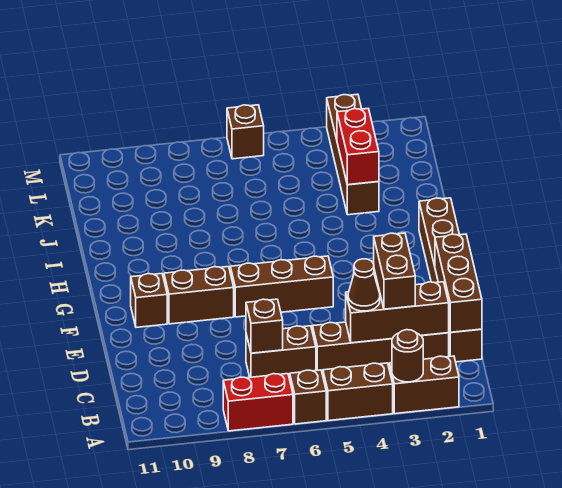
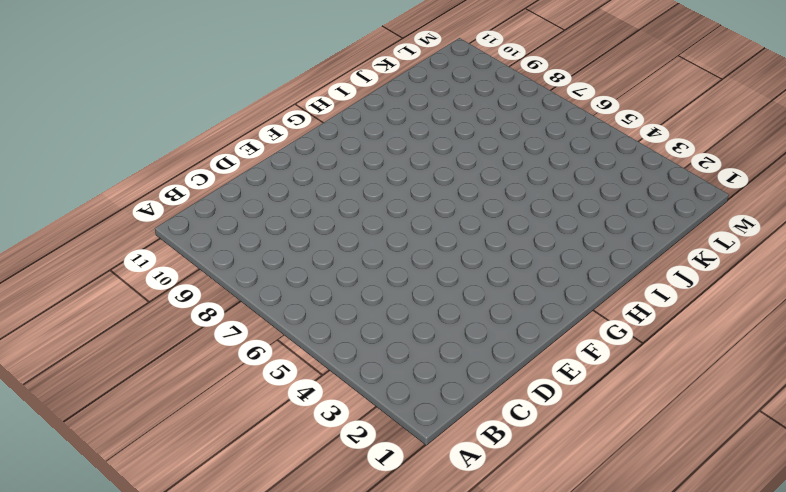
none -> brown brick A2:A3 level 1
none -> brown brick A4:A5 level 1
none -> brown brick A6 level 1

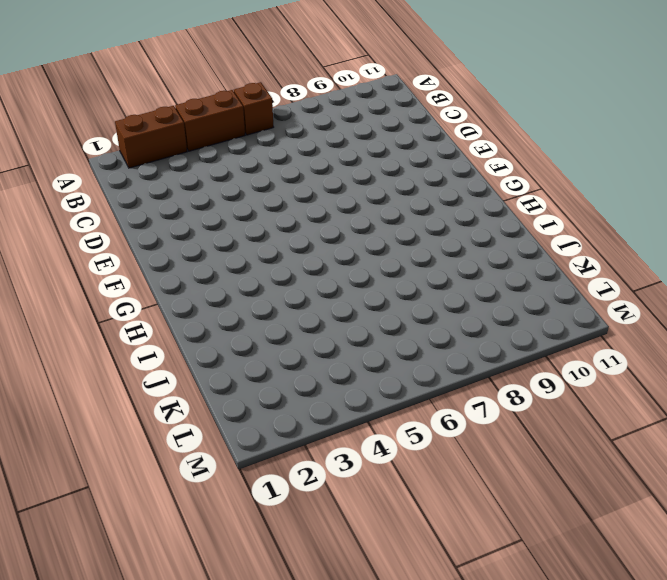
none -> red brick A7:A8 level 1
none -> brown brick C1:H1 level 1
none -> brown brick C2:C5 level 1

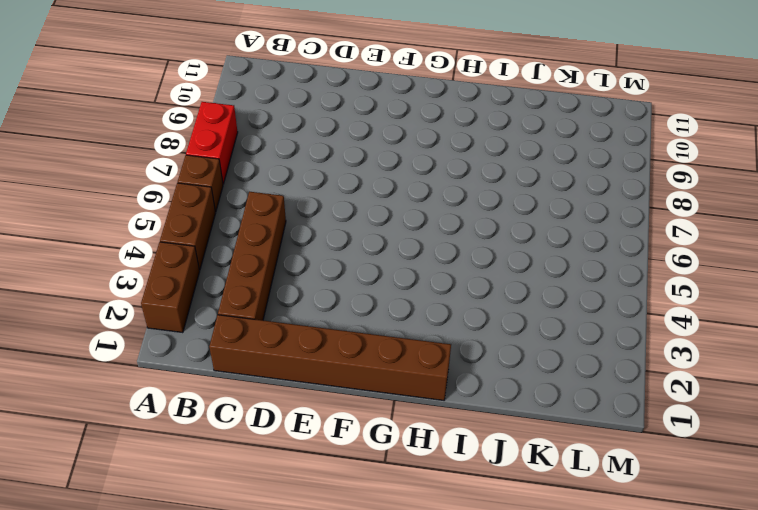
none -> brown brick C6:C7 level 1
none -> brown brick F5:F7 level 1
none -> brown brick F8:F9 level 1

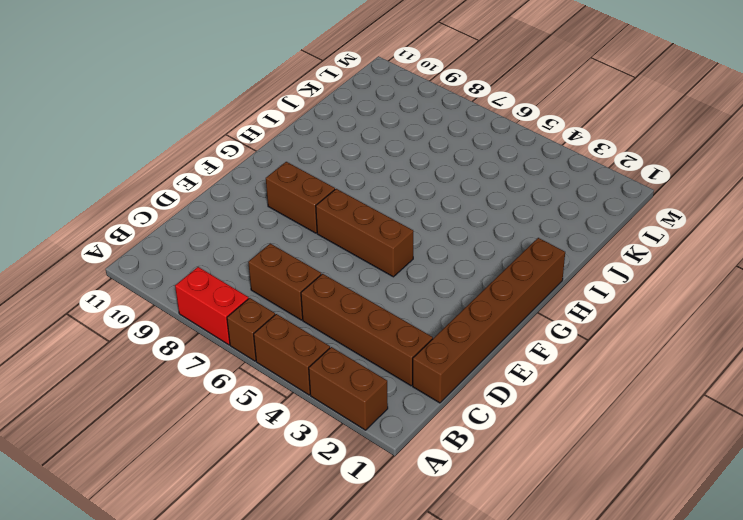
none -> brown brick F10 level 1
none -> brown brick J3:M3 level 1
none -> brown brick M6 level 1

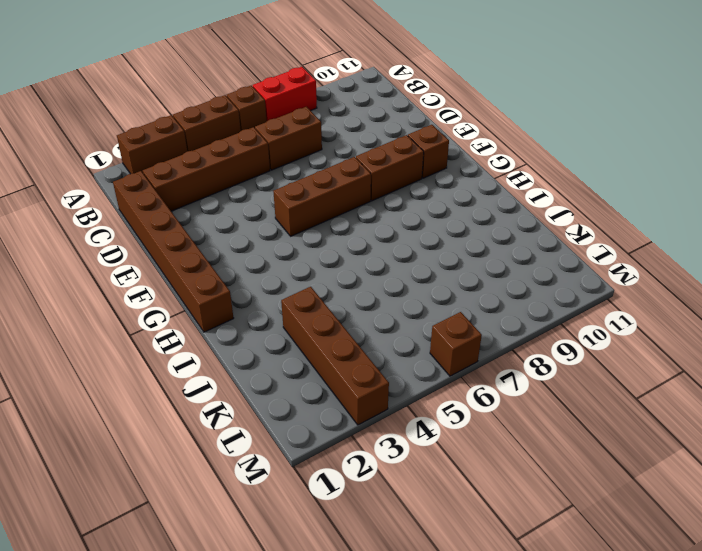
none -> brown round brick A3 level 2
none -> brown brick C1:E1 level 2
none -> brown brick C2:C4 level 2

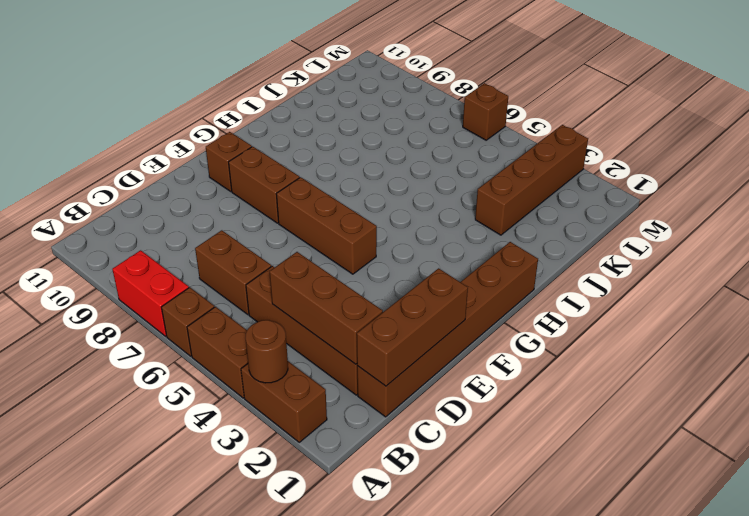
none -> brown brick C7 level 2
none -> red brick J3:K3 level 2
none -> brown brick C3:D3 level 3

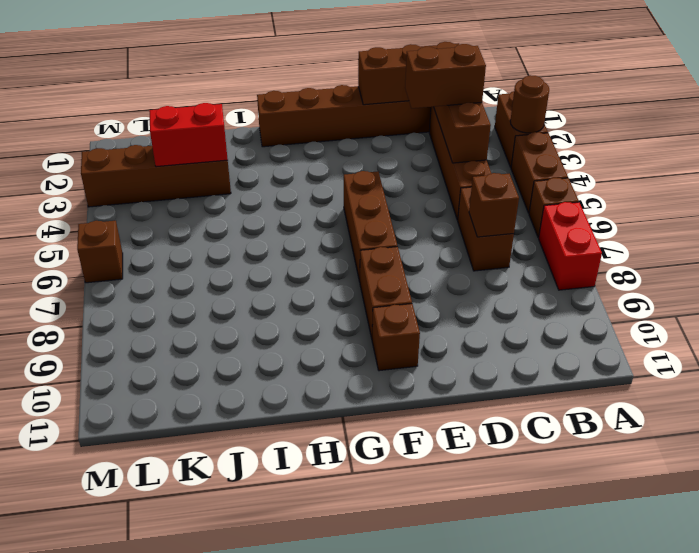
none -> brown cone C4 level 3

